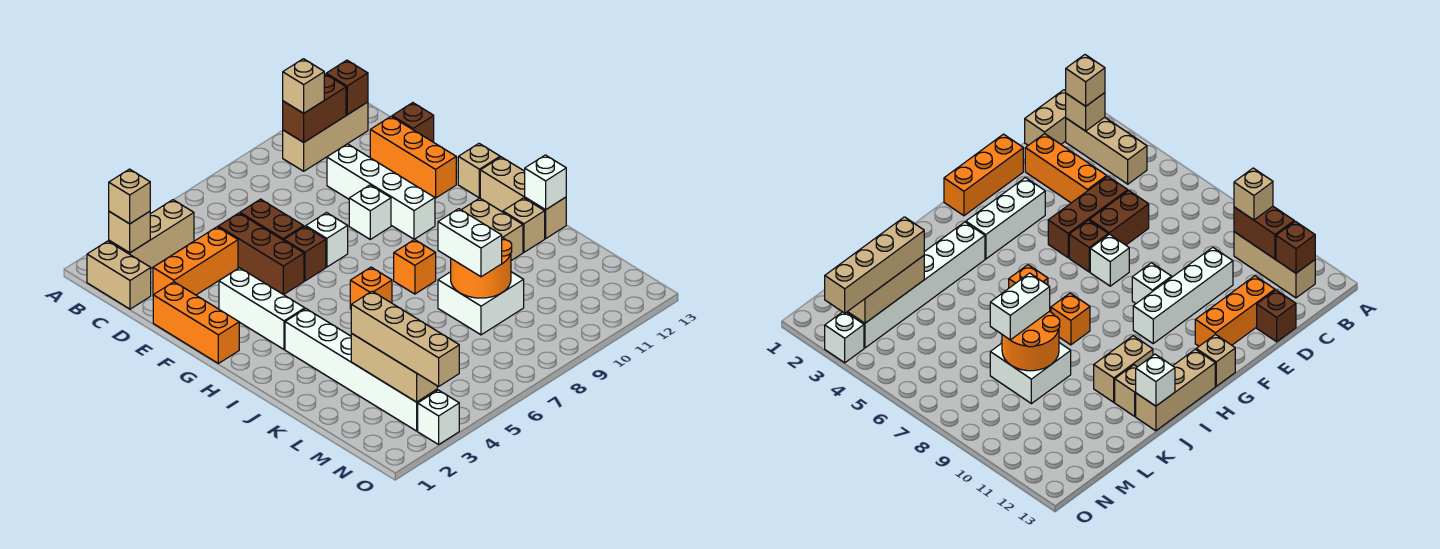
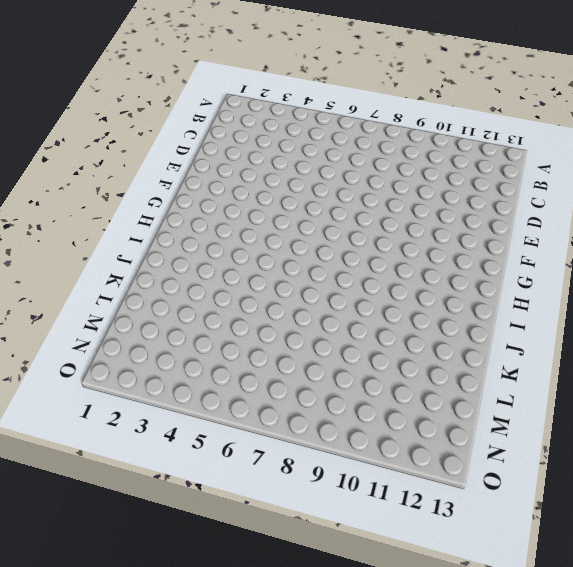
none -> tan brick B1:C1 level 1
none -> tan brick B2:B4 level 1
none -> tan brick B10:B12 level 1
none -> orange brick D2:D4 level 1

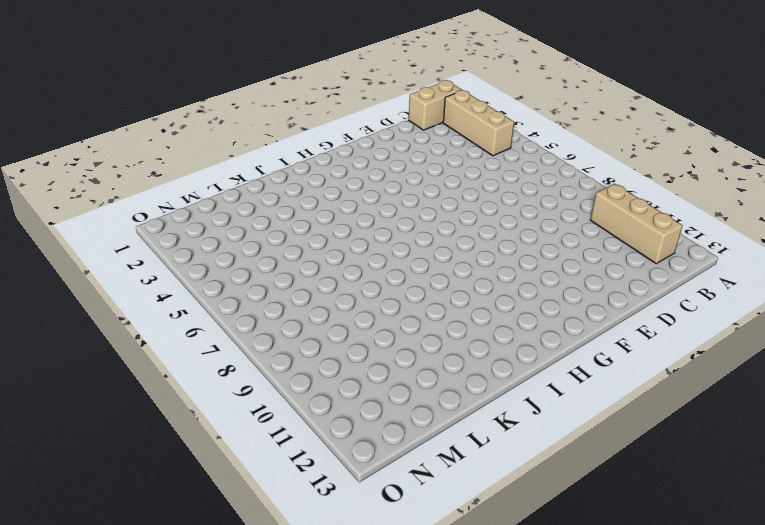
none -> orange brick D2:D4 level 1
none -> brown brick D5:F5 level 1
none -> brown brick D6:E6 level 1
none -> white brick D10:G10 level 1

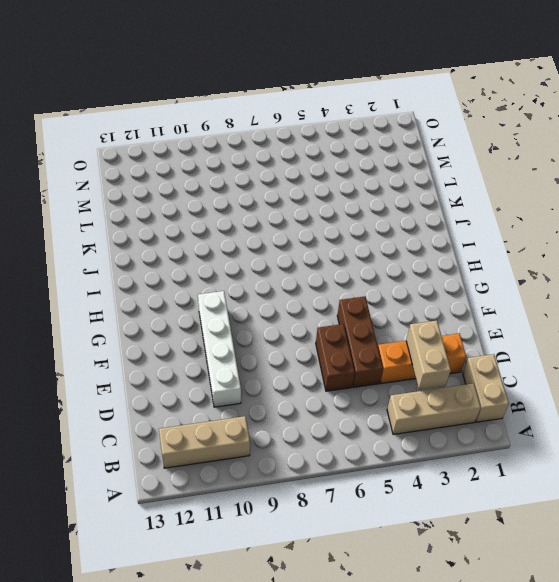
tan brick C3:D3 level 2 -> tan brick I11:J11 level 1
none -> orange brick D12:F12 level 1
none -> brown brick D13 level 1
none -> orange brick E1:G1 level 1
none -> white brick F3:H3 level 1

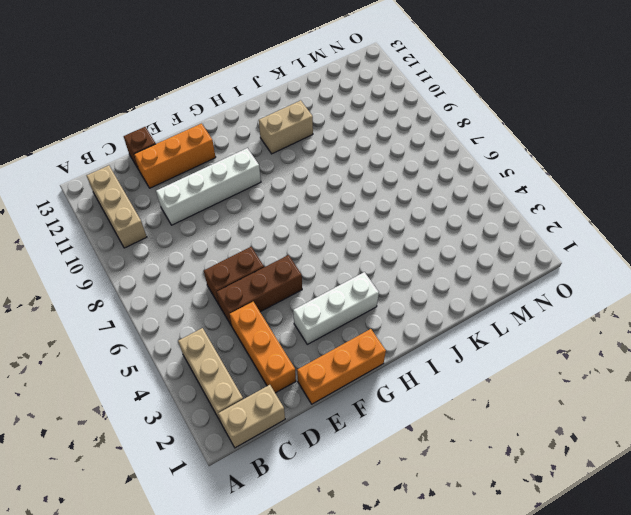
none -> brown brick F6 level 1
none -> white brick F7 level 1
none -> white brick F9 level 1
none -> tan brick G13 level 1

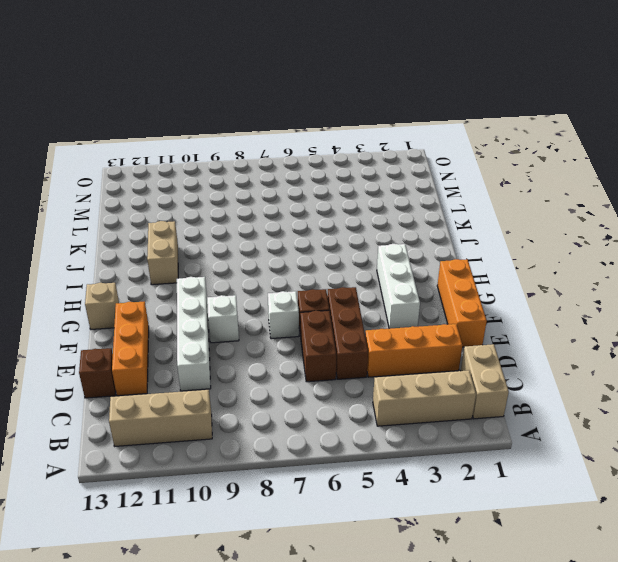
none -> tan brick H13:J13 level 1
none -> white brick I3:N3 level 1
none -> orange brick I6 level 1
none -> orange brick I8 level 1

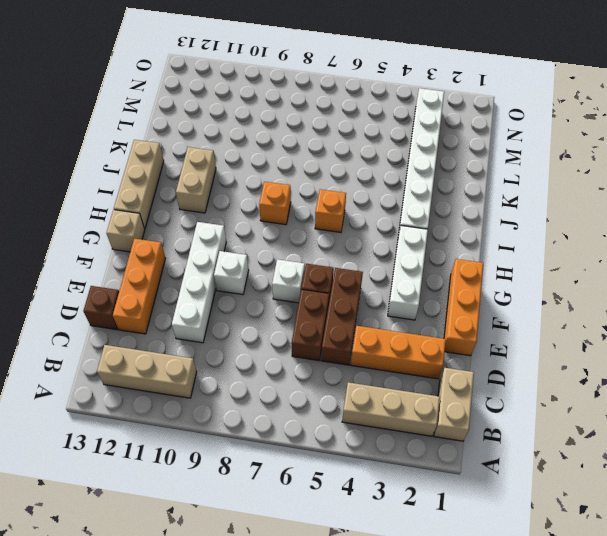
none -> tan brick J12 level 1
none -> white brick K8:L9 level 1
none -> white brick O3 level 1
none -> tan brick B2 level 2

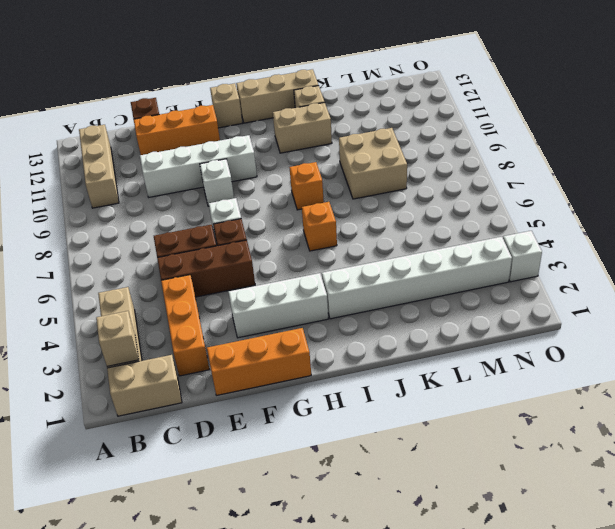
tan brick K8:L9 level 1 -> white brick K8:L9 level 1
none -> brown brick B10:B11 level 2
none -> brown brick B12 level 2
none -> white brick J13 level 2
none -> orange round brick K8:L9 level 2

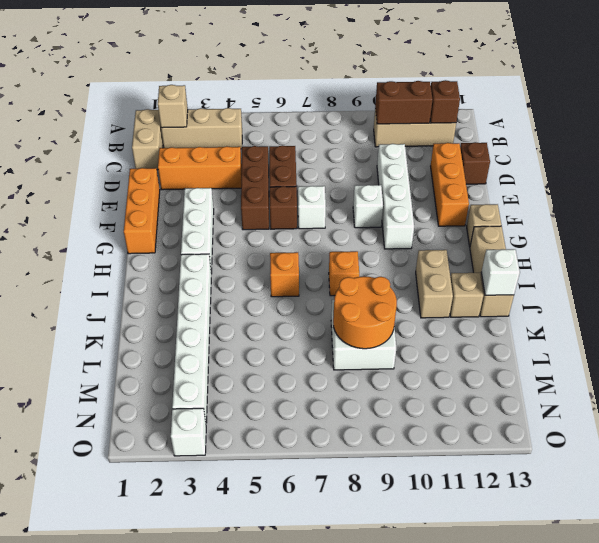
none -> tan brick L3:N3 level 2
none -> tan brick B2 level 3
none -> tan brick B10 level 3
none -> white brick K8:L8 level 3

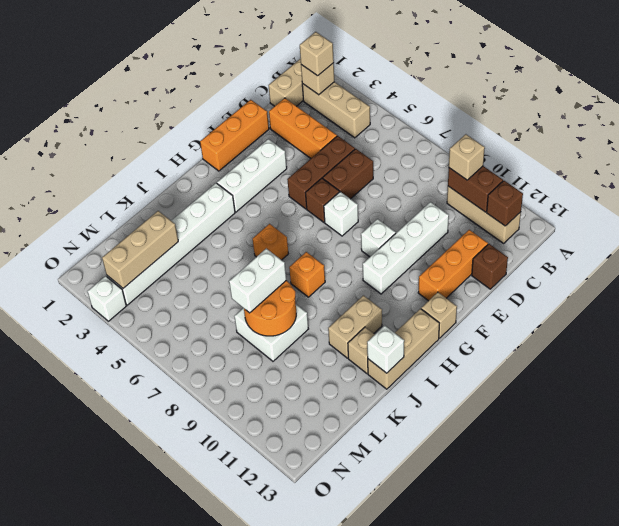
none -> tan brick L3:O3 level 3

